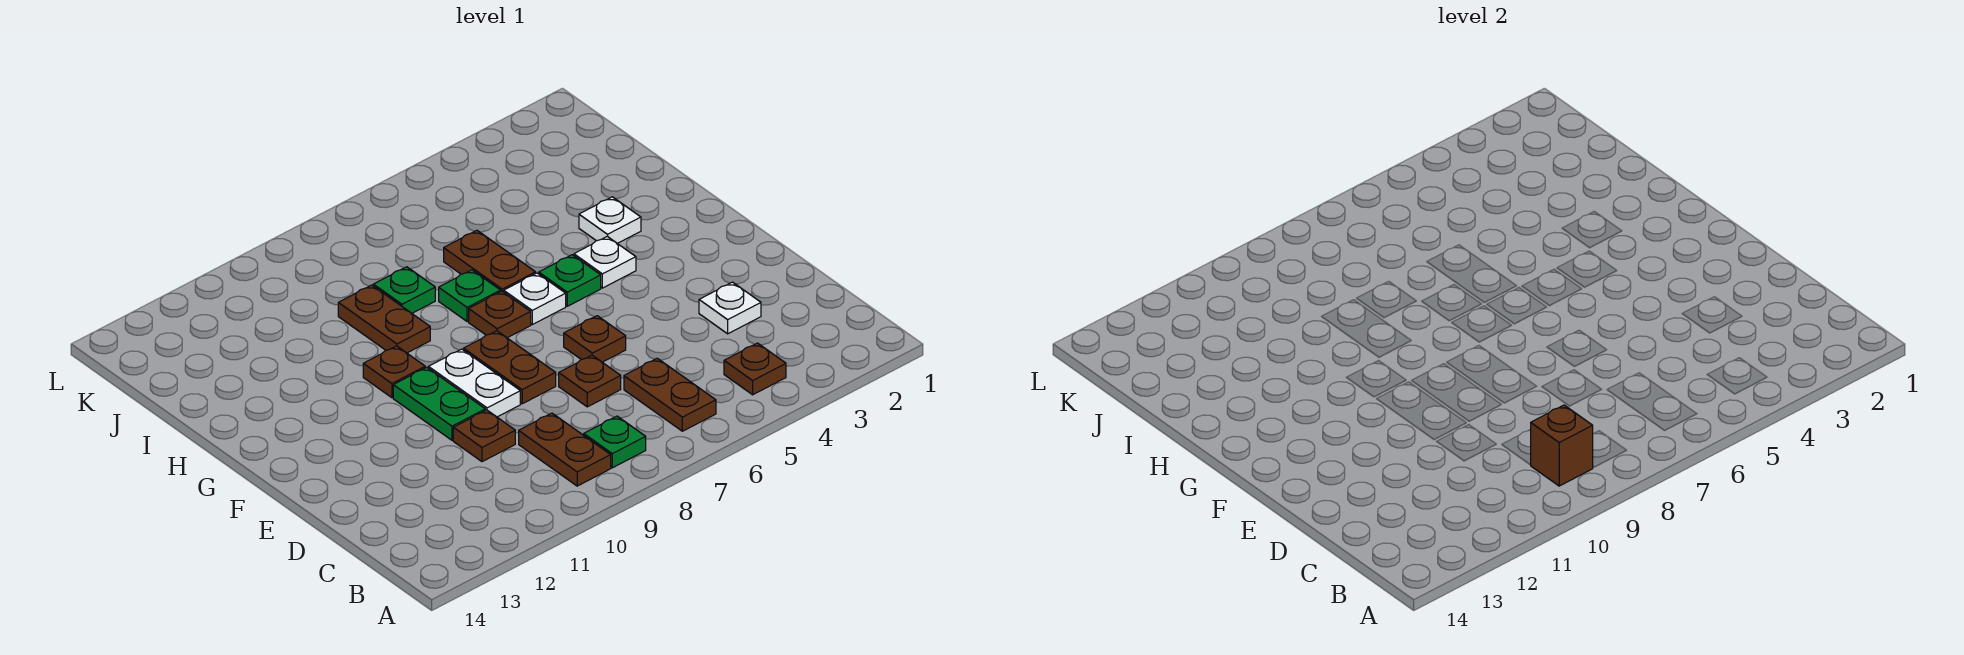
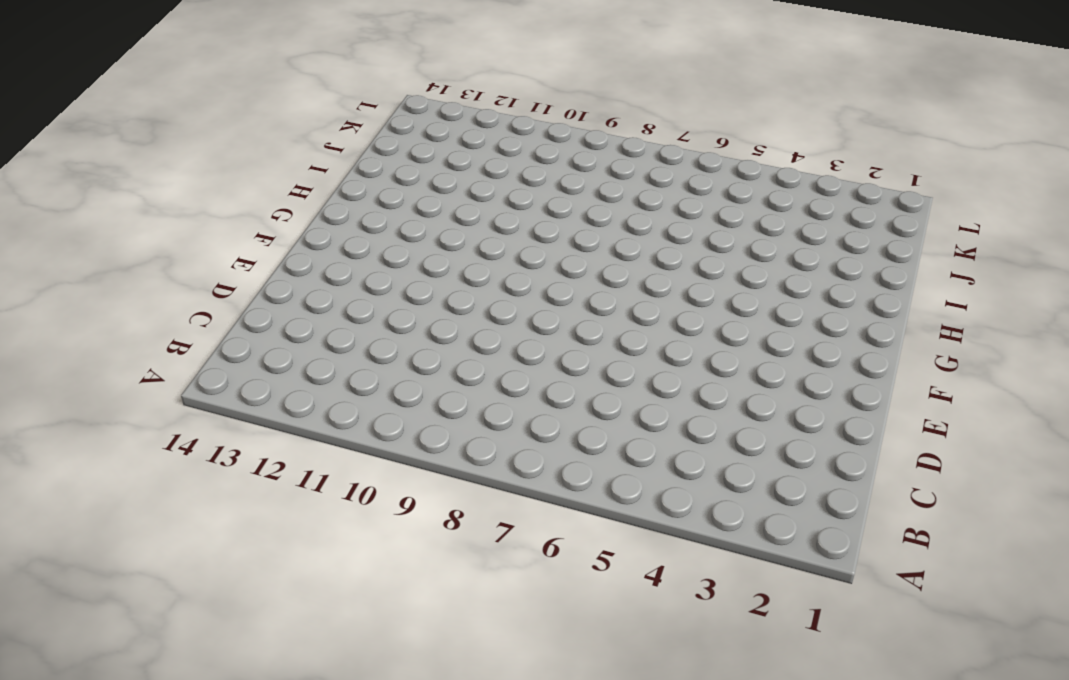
none -> brown plate B4 level 1
none -> brown plate B6:C6 level 1
none -> green plate B8 level 1

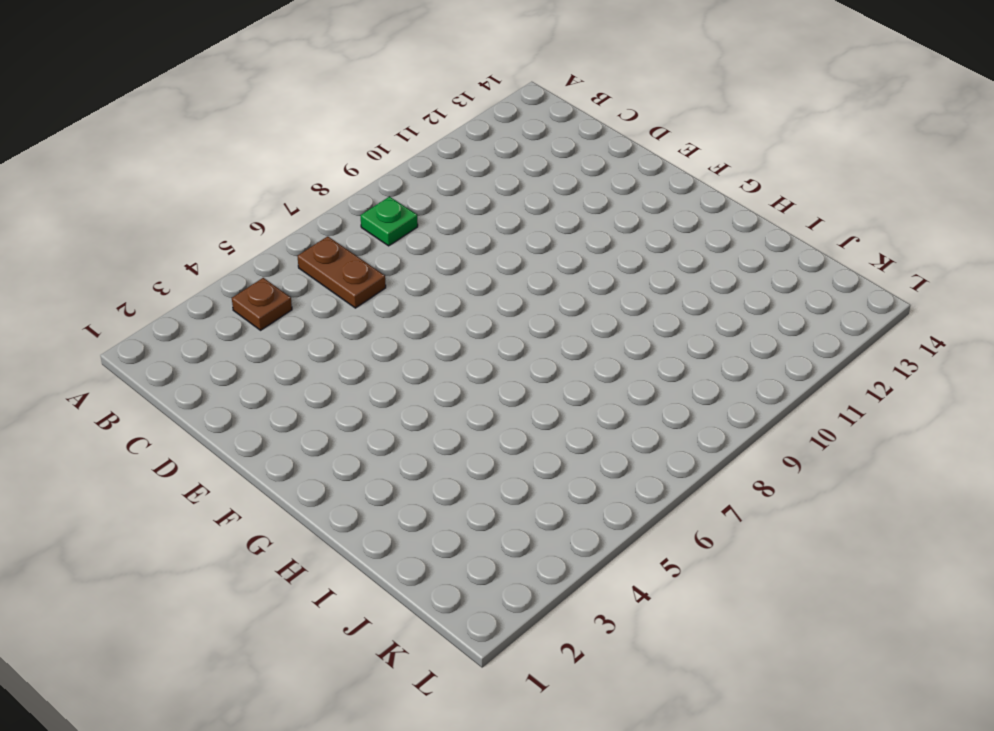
none -> brown plate B9:C9 level 1
none -> white plate D3 level 1
none -> brown plate D7 level 1

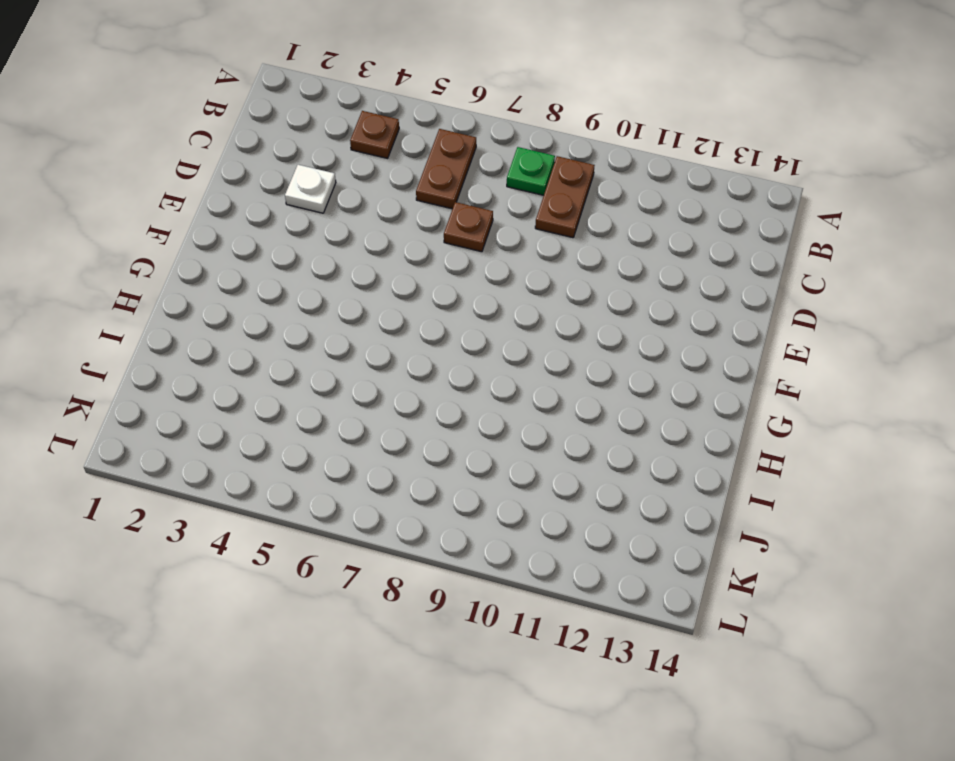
none -> brown plate D10 level 1
none -> brown plate E6 level 1
none -> brown plate E8:F8 level 1

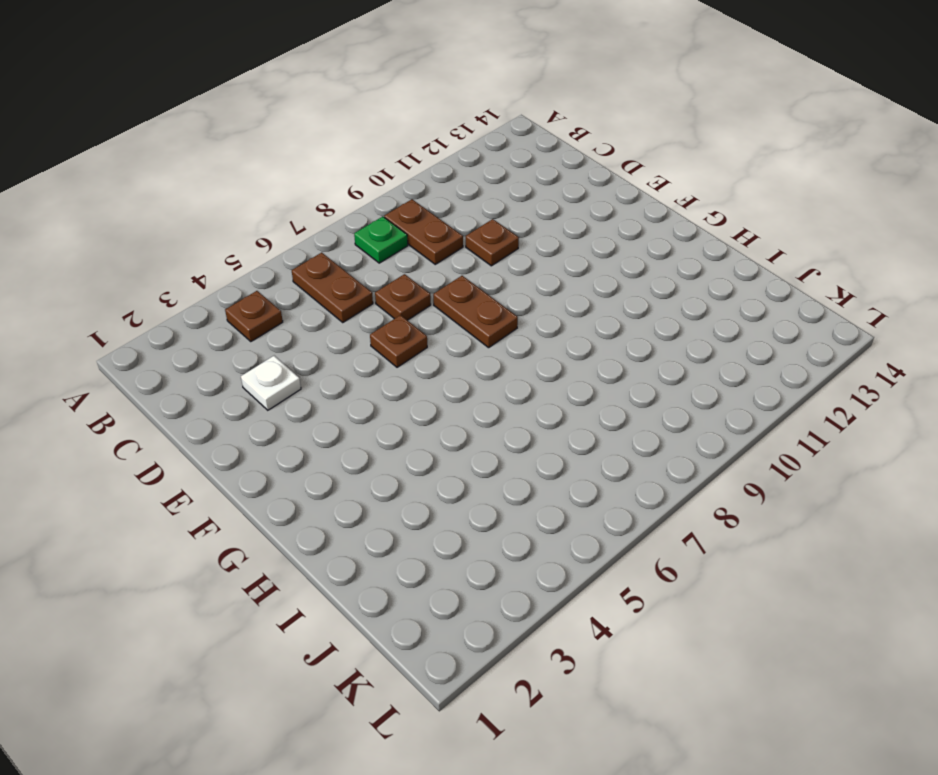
none -> white plate E9:F9 level 1
none -> green plate E10:F10 level 1
none -> white plate G4 level 1

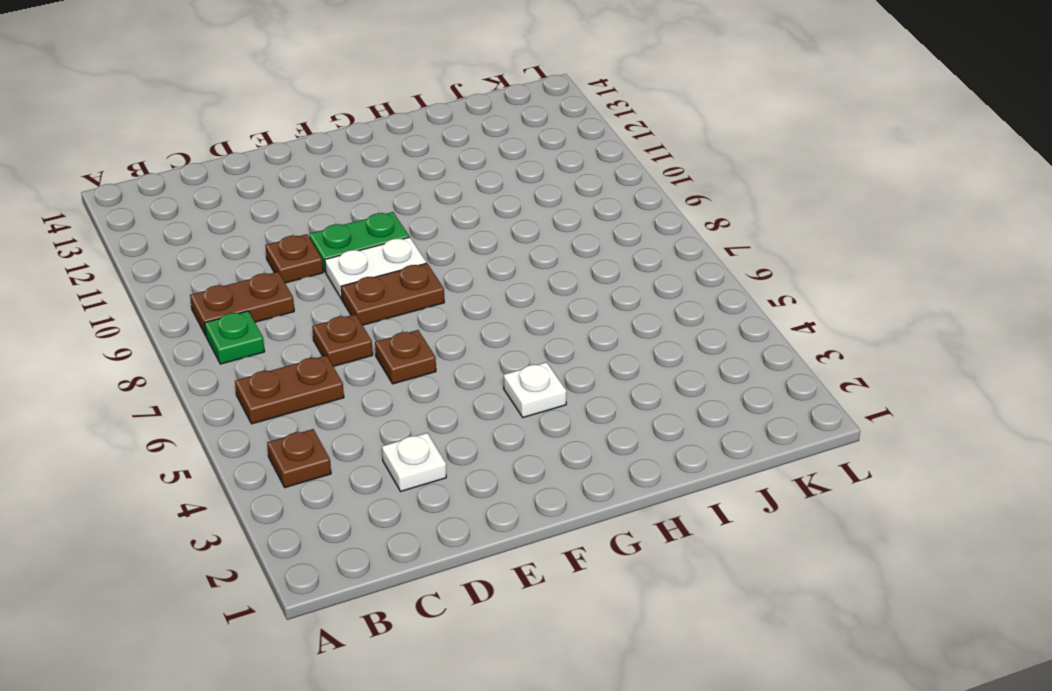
none -> green plate G5 level 1
none -> white plate G6 level 1
none -> brown plate G7 level 1

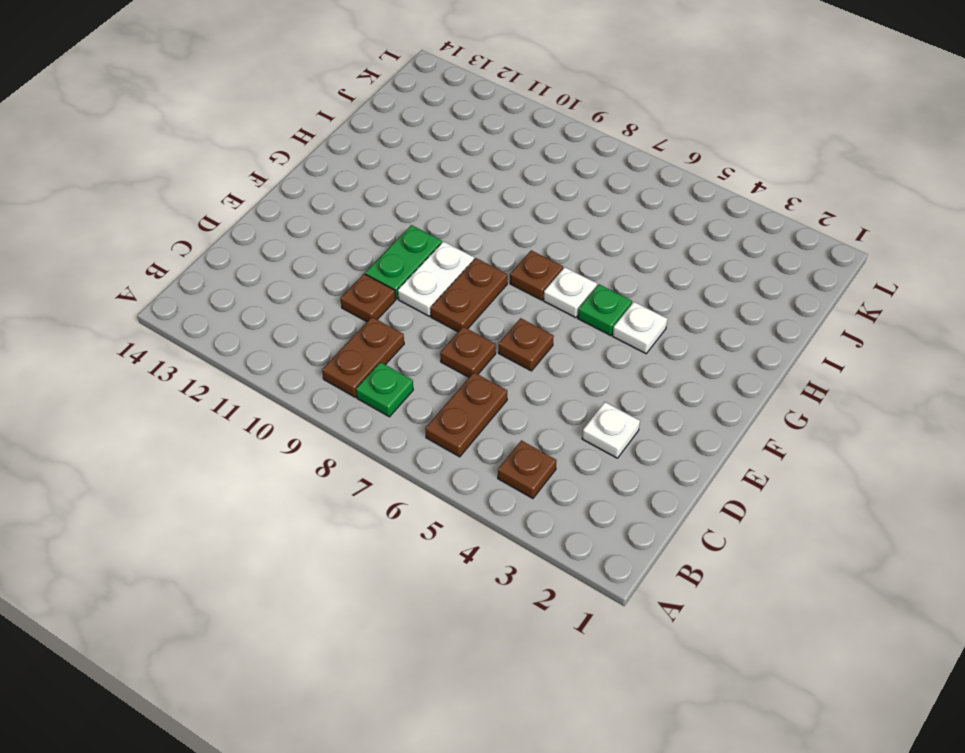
none -> brown plate G10 level 1
none -> white plate H3 level 1
none -> brown plate H6:I6 level 1

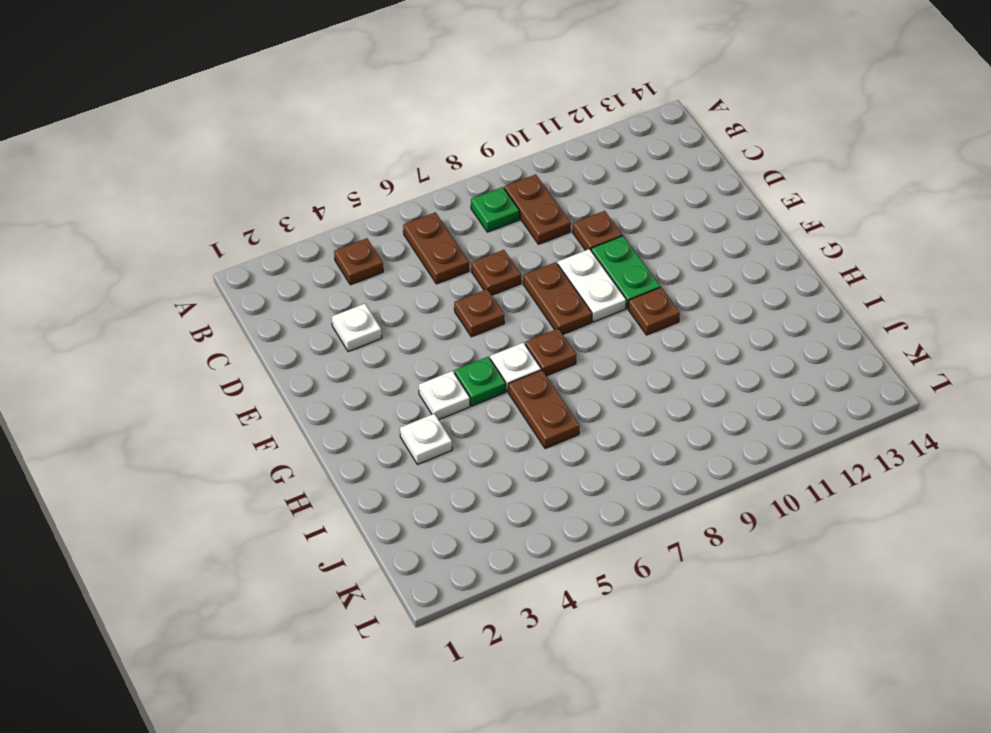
none -> green plate H7 level 1
none -> brown plate H9:I9 level 1
none -> green plate I8 level 1

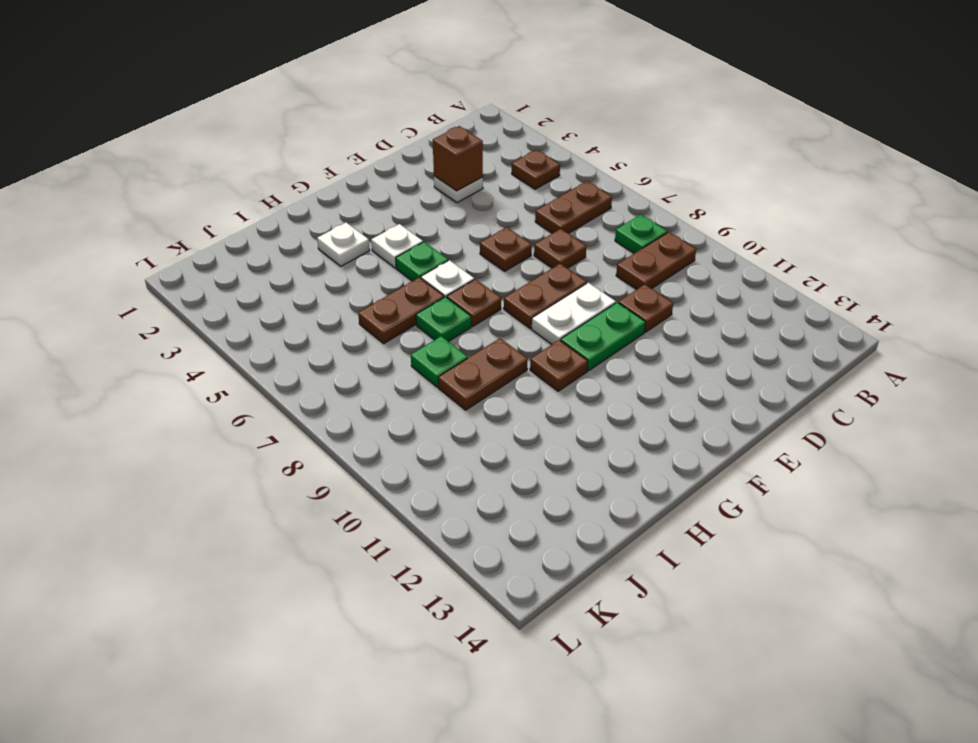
brown brick D3 level 2 -> brown brick B9 level 2

